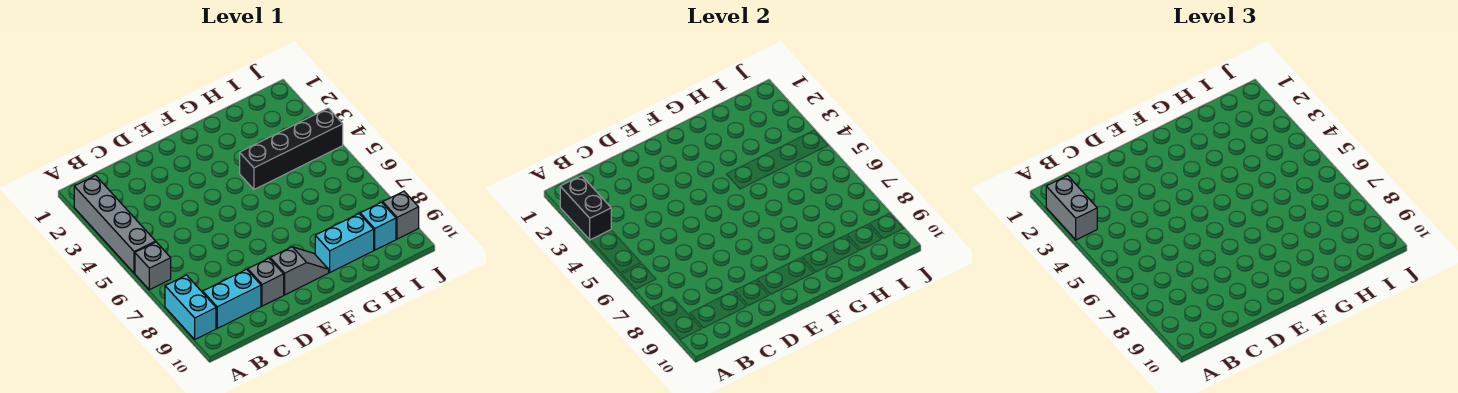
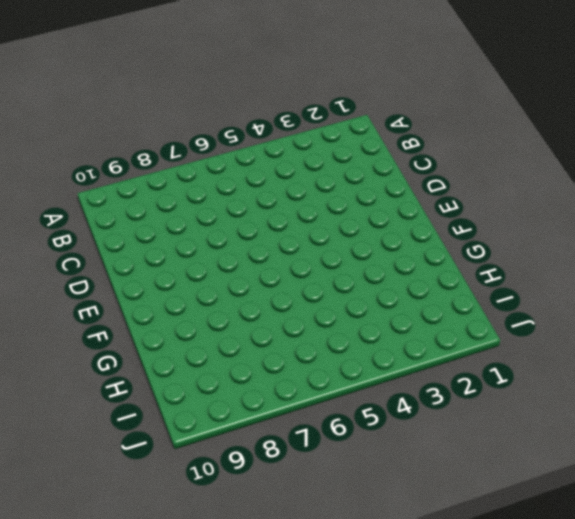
none -> grey brick A2:A5 level 1
none -> grey brick A6 level 1
none -> cyan brick A8:A9 level 1

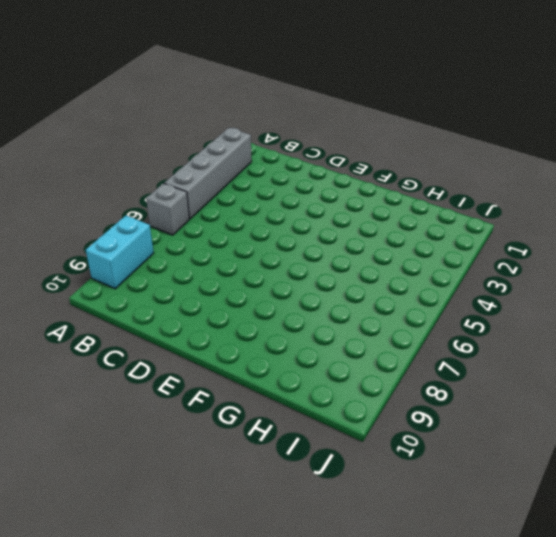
none -> cyan brick B9:C9 level 1
none -> grey brick D9 level 1
none -> grey slope E9:F9 level 1 top E

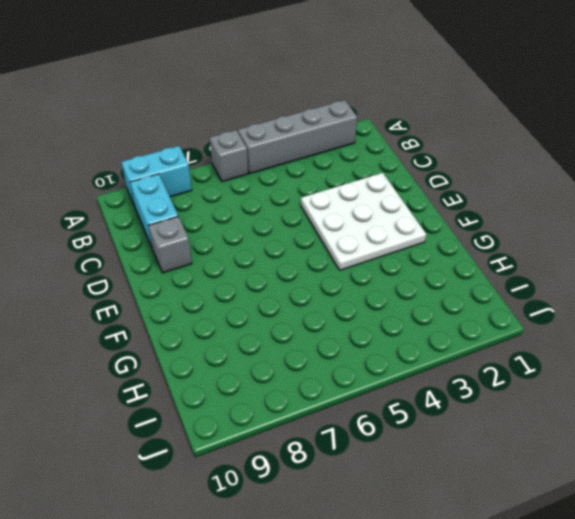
white plate D2:F4 level 1 -> none
none -> grey slope E9:F9 level 1 top E
none -> black brick G4:J4 level 1
none -> cyan brick G9:H9 level 1

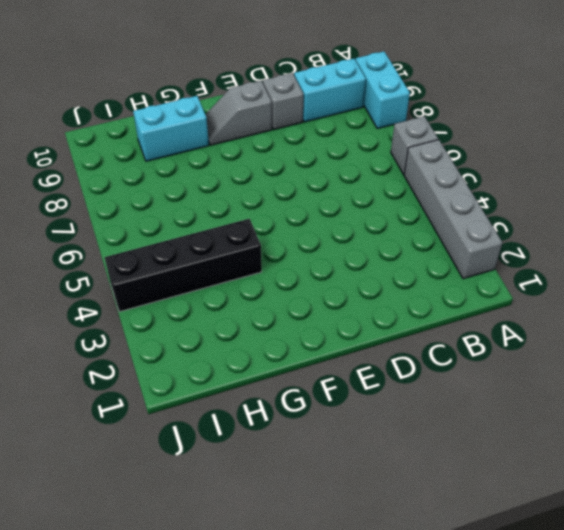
none -> cyan brick I9 level 1
none -> grey brick J9 level 1
none -> black brick A2:A3 level 2

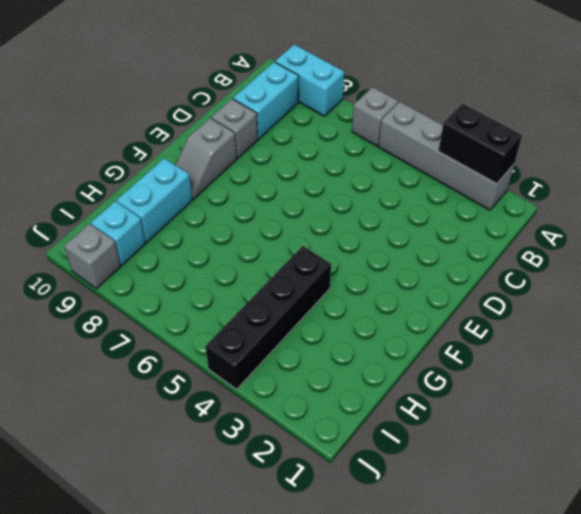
none -> grey brick A2:A3 level 3

